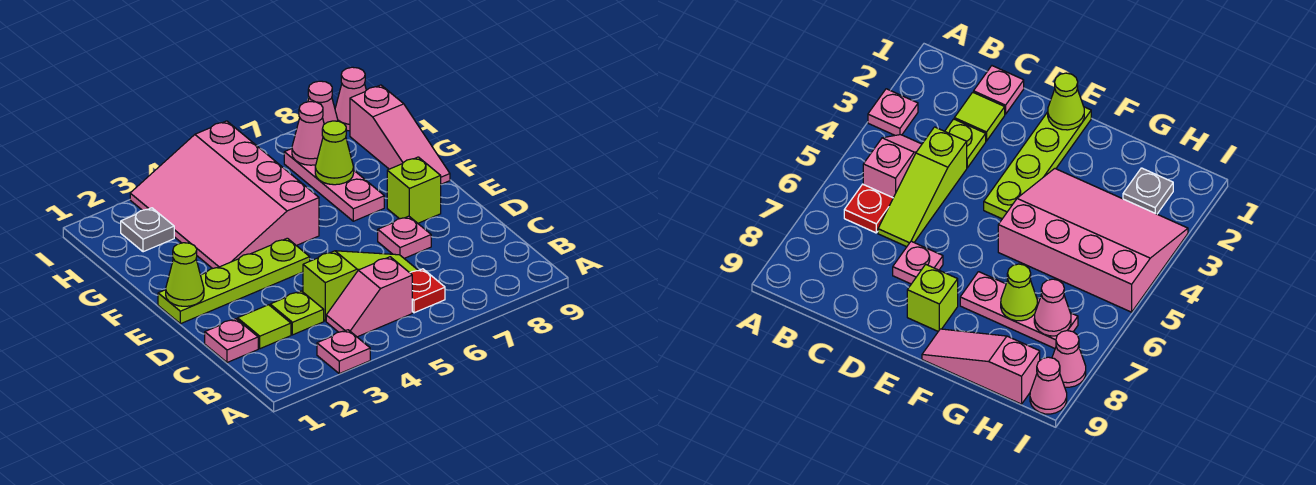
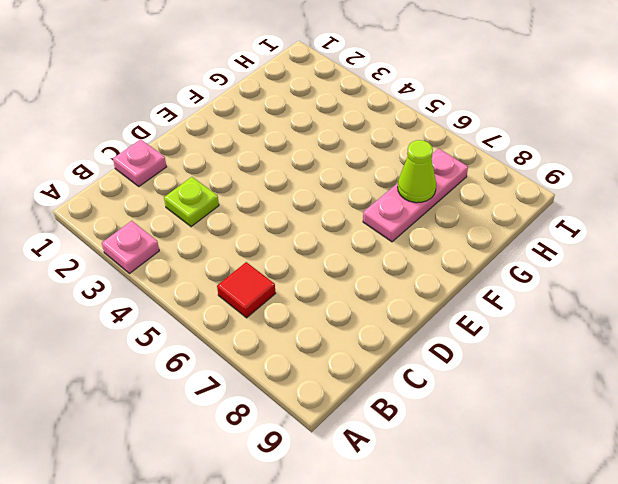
red tile B6 level 1 -> red plate B6 level 1
none -> pink slope B4:B5 level 1 top 5
none -> lime tile C2 level 1
none -> lime slope C4:C6 level 1 top 4

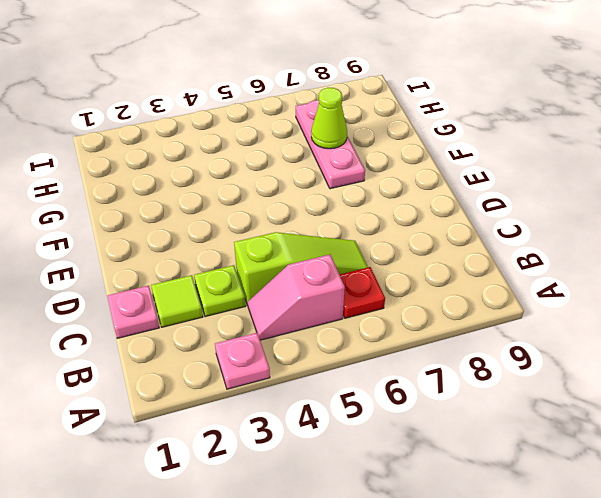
none -> pink plate D7 level 1
none -> lime plate E1:E4 level 1
none -> lime brick E8 level 1

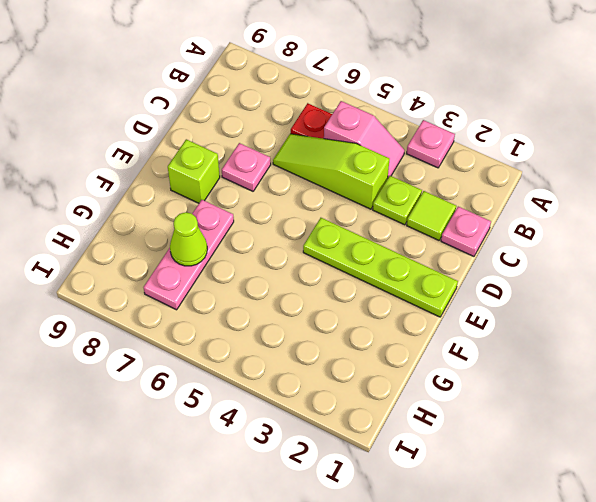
none -> pink slope F3:I5 level 1 top 5
none -> pink slope F9:H9 level 1 top H
none -> grey plate H2 level 1

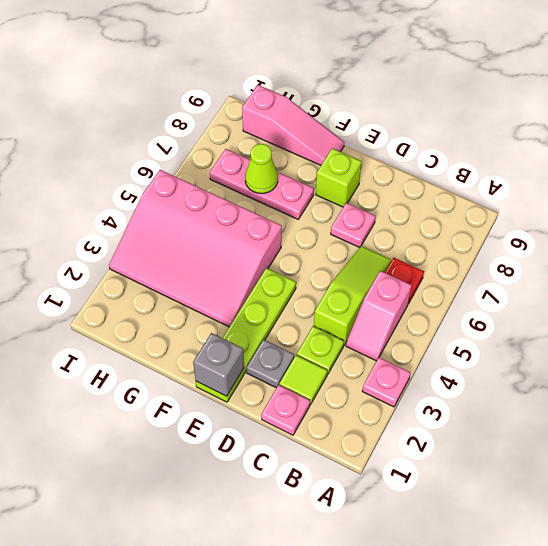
grey plate D2 level 1 -> grey plate H2 level 1
grey brick E1 level 2 -> lime cone E1 level 2
none -> pink cone I8 level 1
none -> pink cone I9 level 1
none -> pink cone H7 level 2

